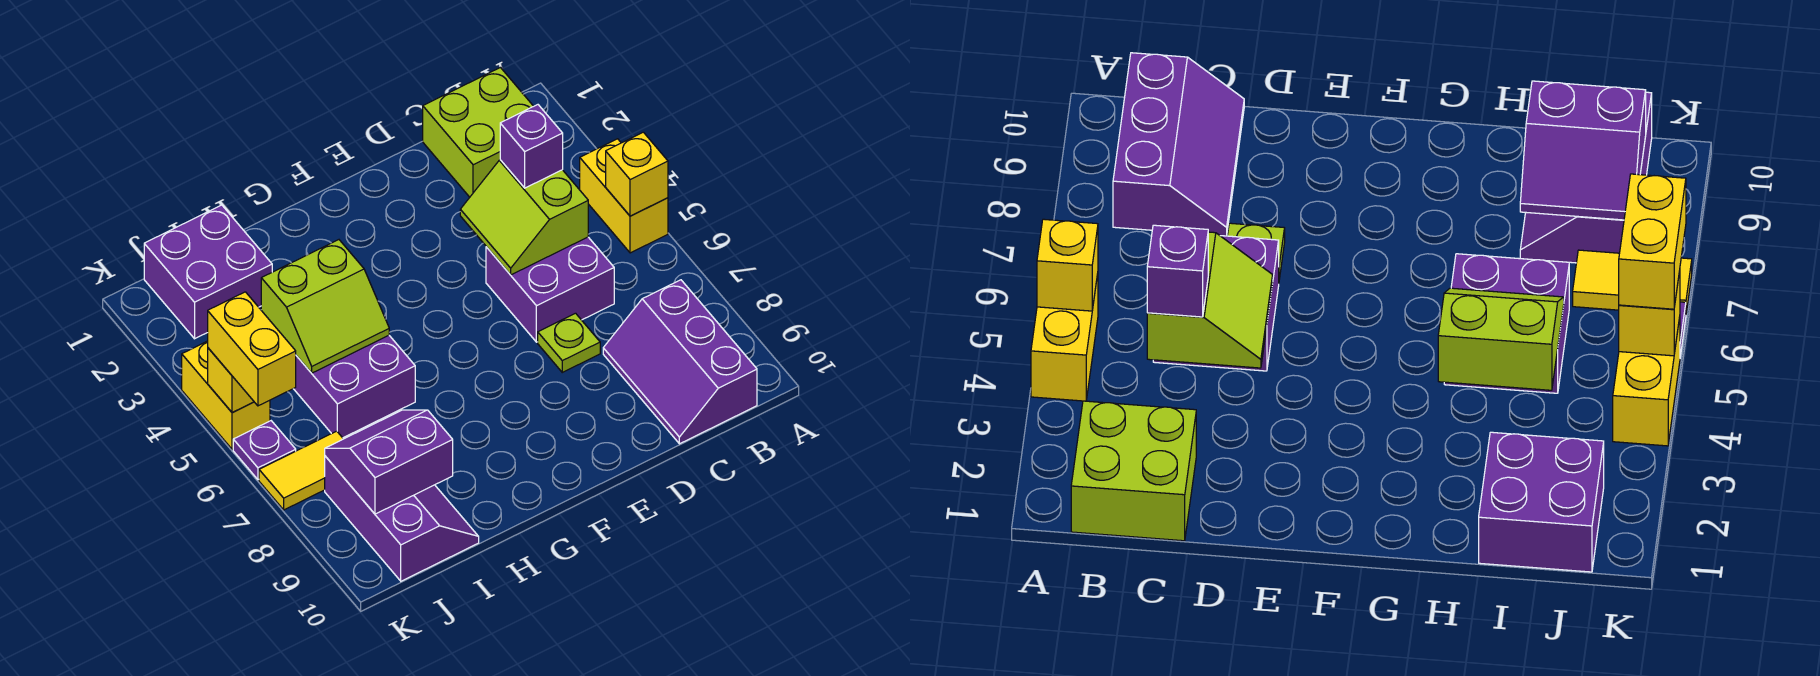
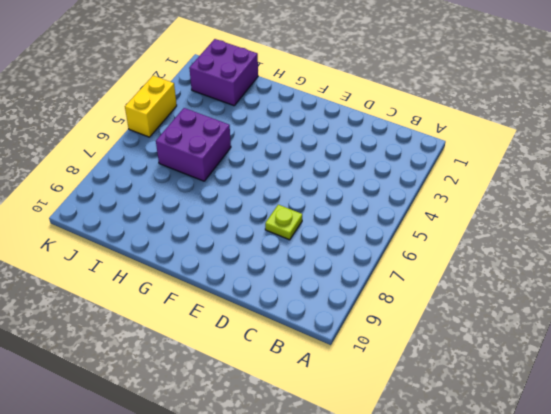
none -> yellow brick A4:A5 level 1
none -> lime brick B1:C2 level 1
none -> purple slope B8:C10 level 1 top B

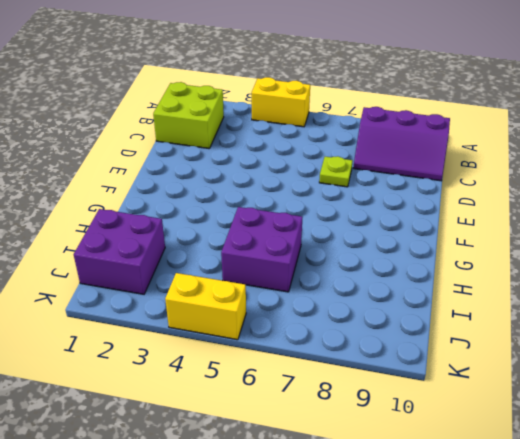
none -> purple brick C5:D6 level 1
none -> purple slope I8:J10 level 1 top J
none -> yellow tile J7:K7 level 1

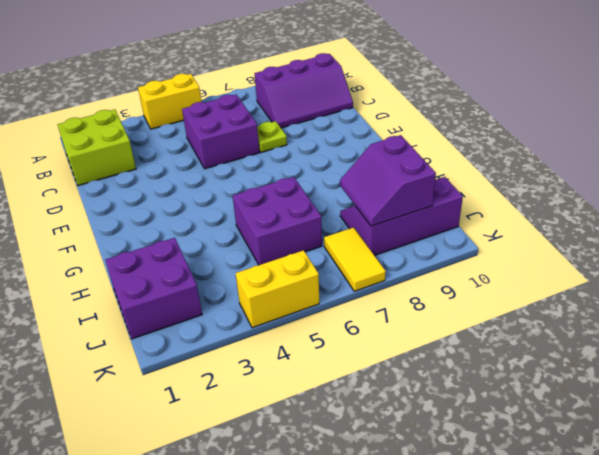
none -> purple plate K6 level 1
none -> yellow brick A5 level 2
none -> lime slope C4:D5 level 2 top C

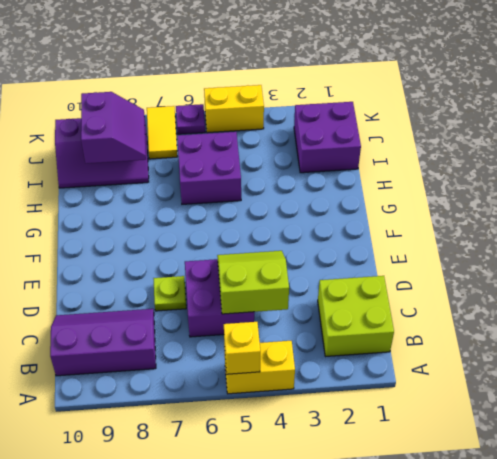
none -> lime slope H4:I5 level 2 top 4
none -> yellow brick K5 level 2
none -> purple brick C4 level 3

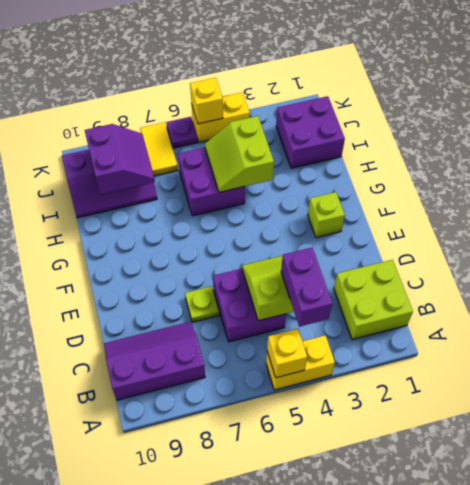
purple brick B4:C4 level 3 -> purple brick C4 level 3
lime brick F2 level 1 -> none
none -> yellow brick K5:K6 level 3

